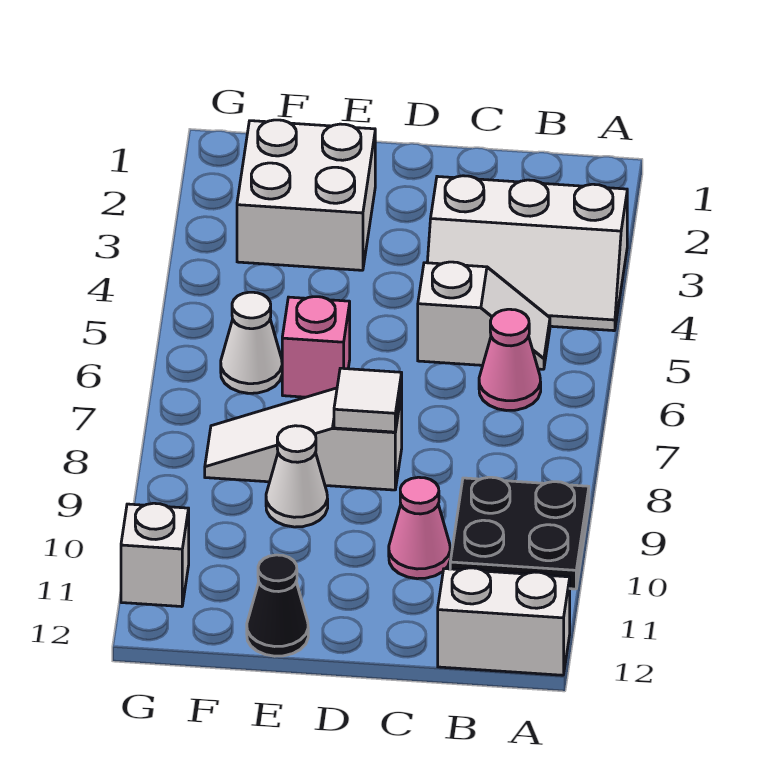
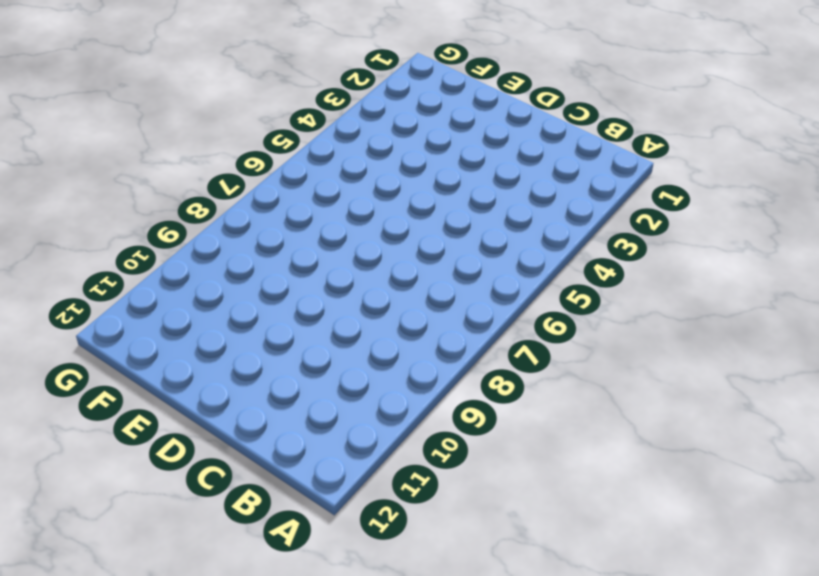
none -> white slope A3:C4 level 1 top 3
none -> black plate A9:B10 level 1
none -> white brick A12:B12 level 1

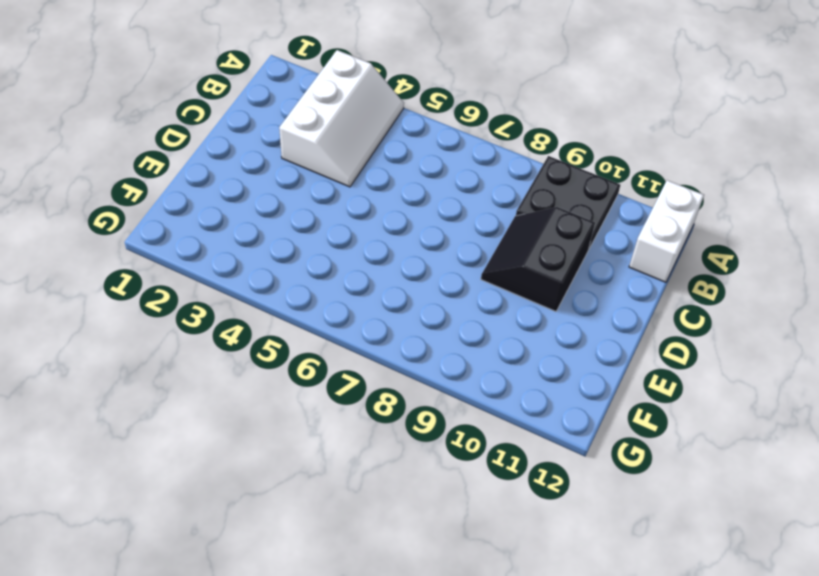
black slope C9:D10 level 1 top 10 -> pink cone C10 level 1
none -> white slope B5:C5 level 1 top C
none -> pink cone B6 level 1
none -> white slope D8:F8 level 1 top D

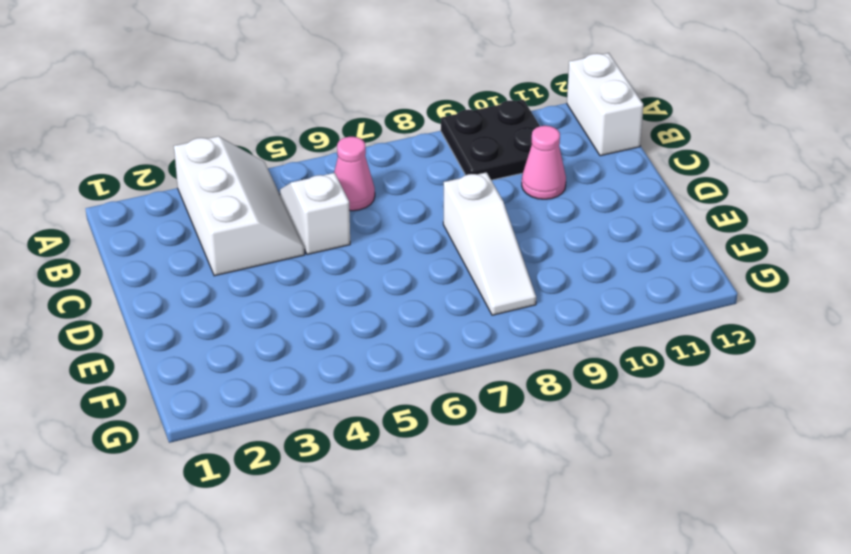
none -> white brick E2:F3 level 1
none -> pink brick E6 level 1
none -> white cone E9 level 1

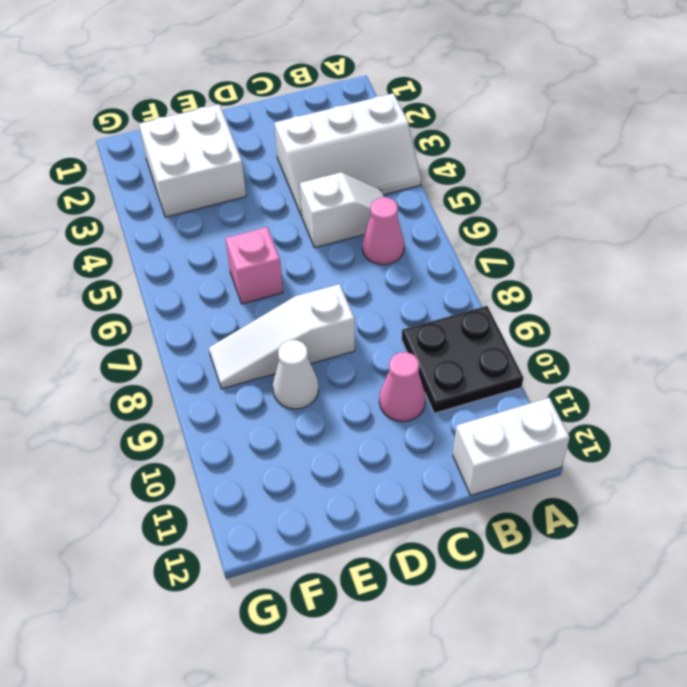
none -> black cone E12 level 1
none -> white cone F6 level 1
none -> white brick G11 level 1

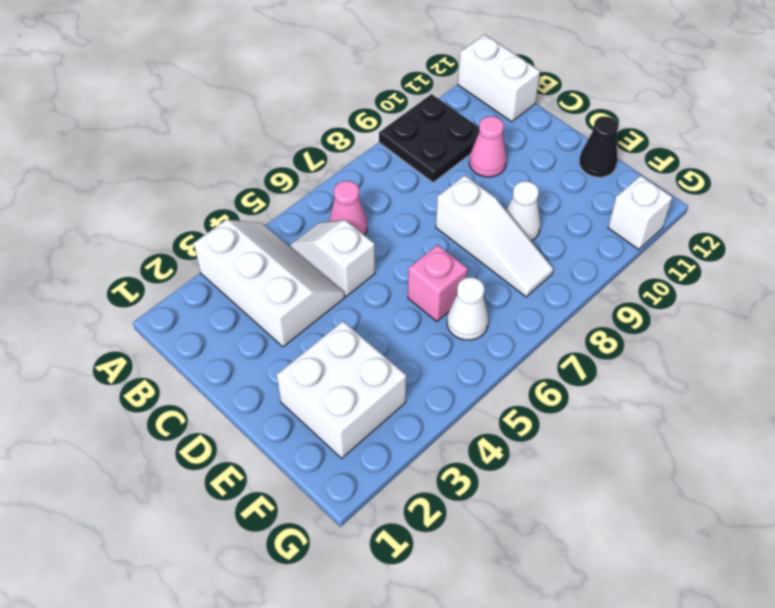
none -> white tile D8 level 2

